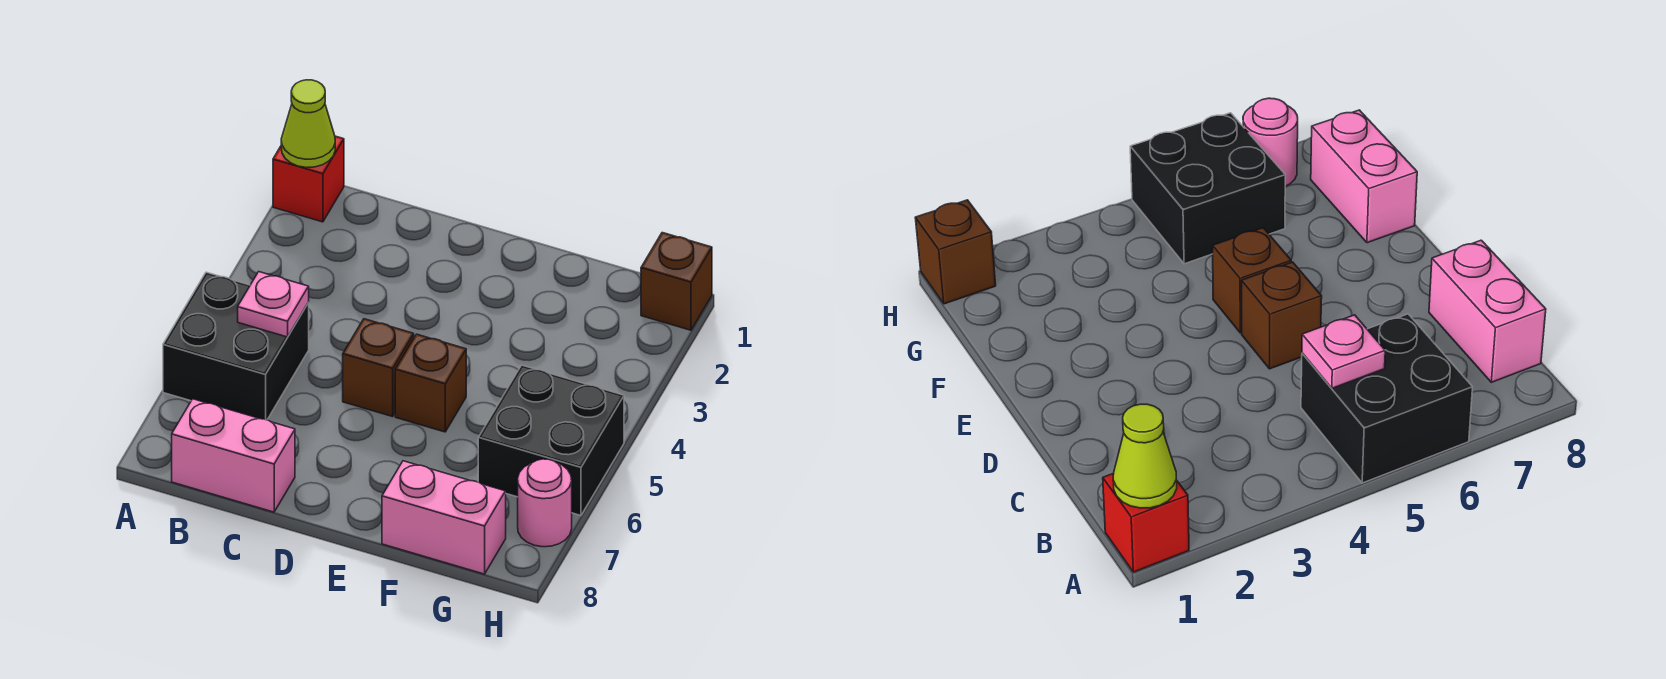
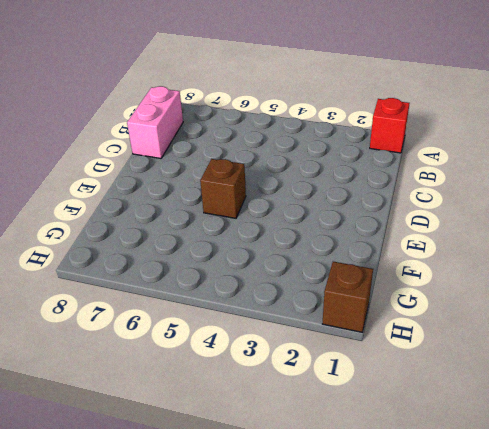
none -> black brick A5:B6 level 1
none -> brown brick D5 level 1

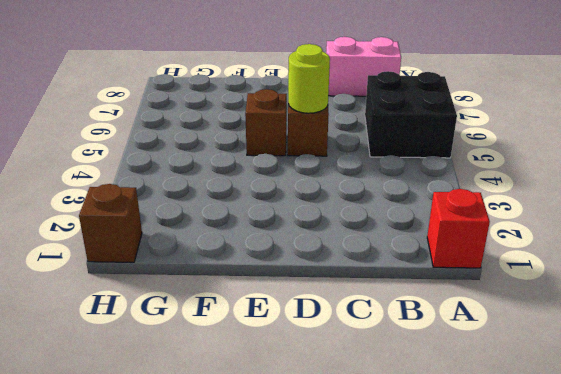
lime round brick D5 level 2 -> none
none -> pink brick F8:G8 level 1
none -> black brick G5:H6 level 1

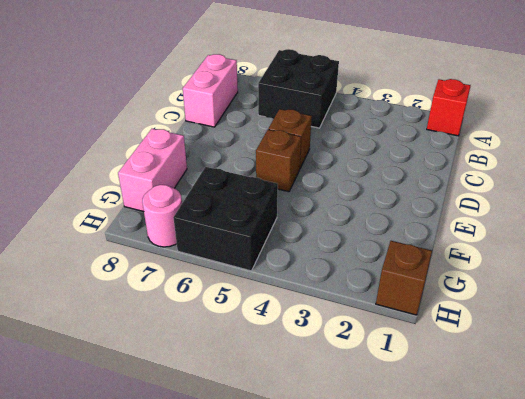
none -> lime cone A1 level 2
none -> pink plate B5 level 2

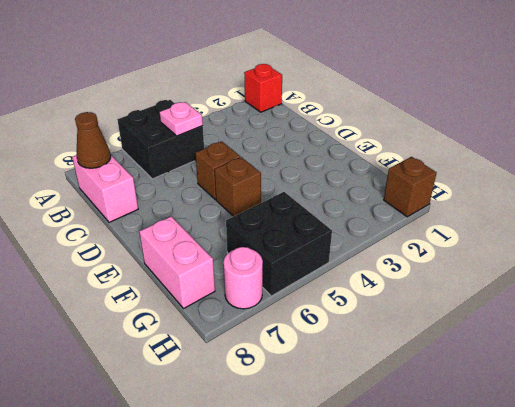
brown cone B8 level 2 -> none
none -> lime cone A1 level 2

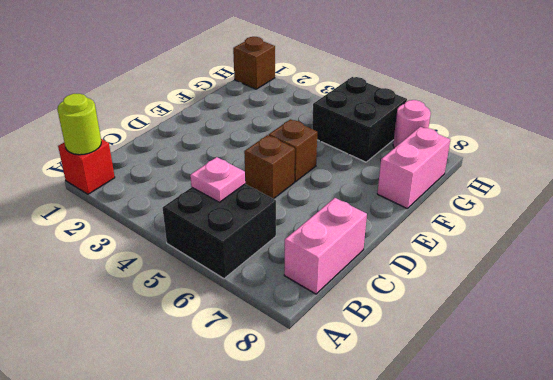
lime round brick A1 level 2 -> lime cone A1 level 2

